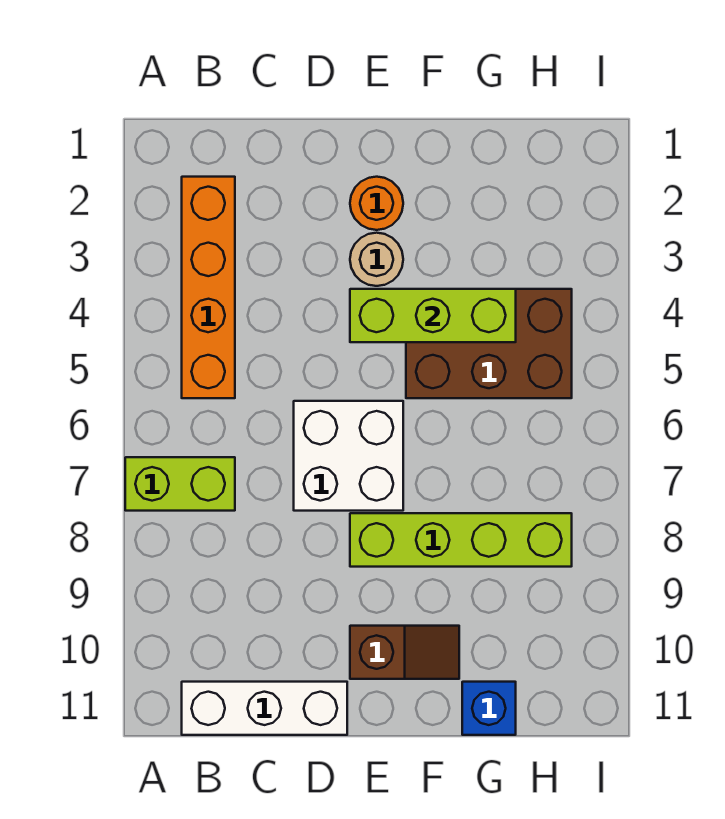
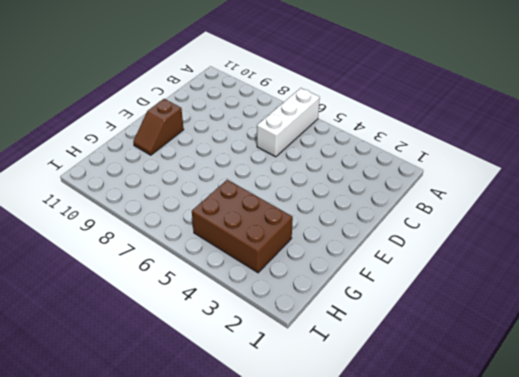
white brick A6:C6 level 1 -> white brick B11:D11 level 1
brown brick G3:H5 level 1 -> brown brick F4:H5 level 1
none -> lime brick A7:B7 level 1
none -> orange brick B2:B5 level 1

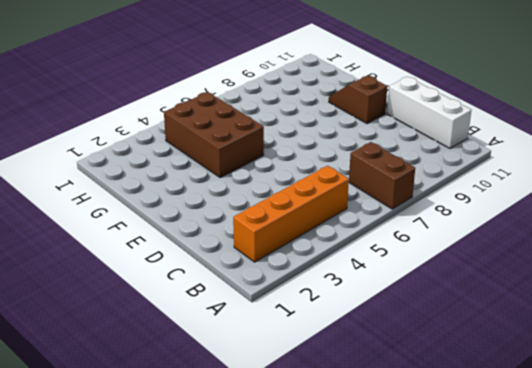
brown brick A7:B7 level 1 -> lime brick A7:B7 level 1
none -> white brick D6:E7 level 1
none -> orange round brick E2 level 1

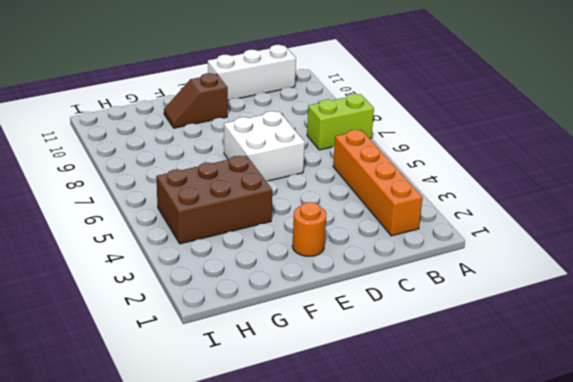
none -> tan round brick E3 level 1
none -> lime brick E8:H8 level 1

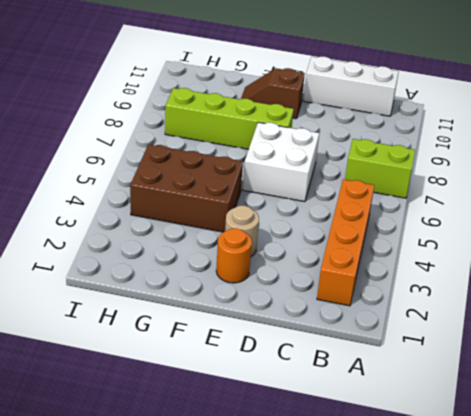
none -> blue brick G11 level 1
none -> lime brick E4:G4 level 2

